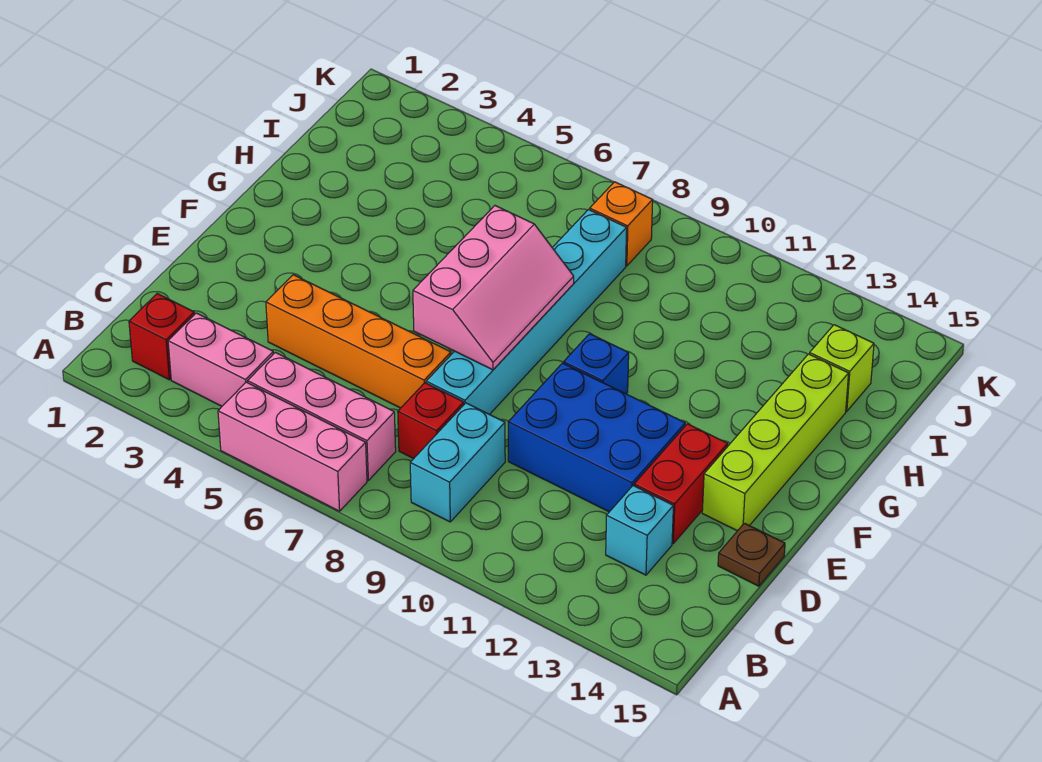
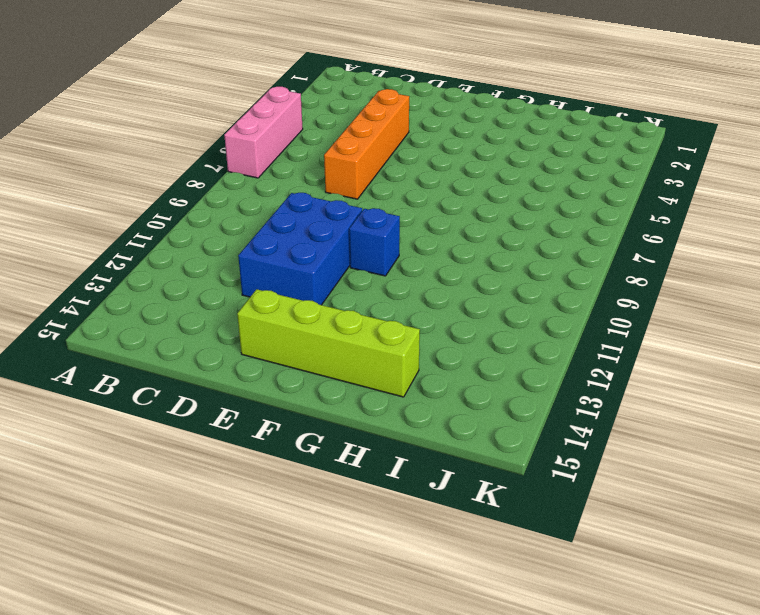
none -> red brick B2 level 1
none -> pink brick B3:B4 level 1
none -> pink brick B5:B7 level 1

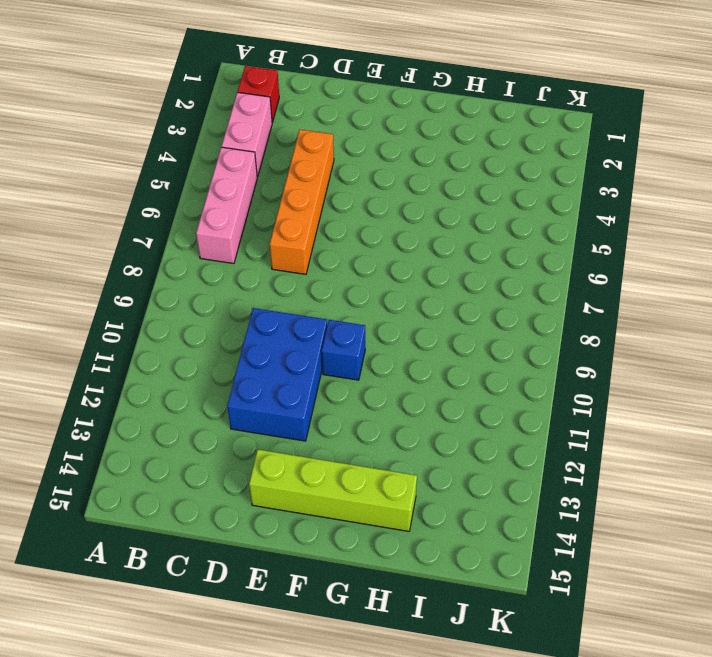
none -> pink brick A5:A7 level 1
none -> cyan brick B9:C9 level 1
none -> red brick C8 level 1

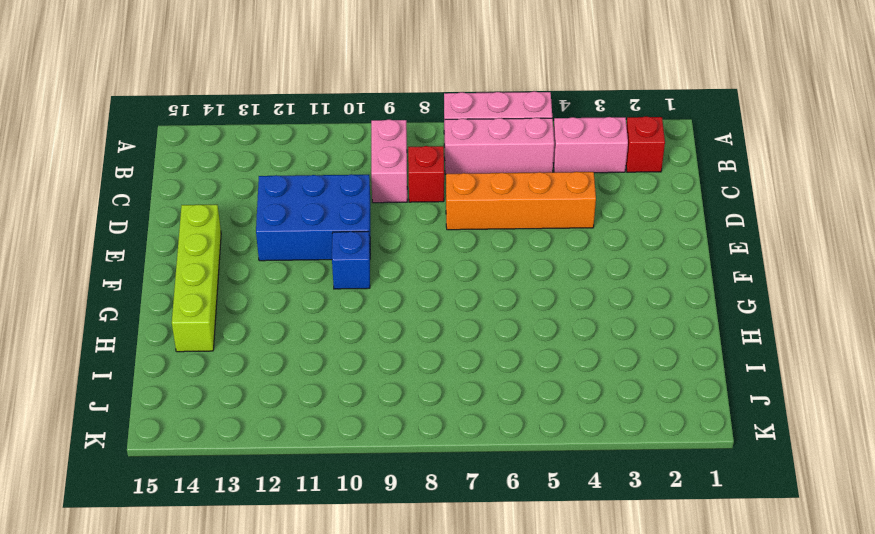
pink brick B9:C9 level 1 -> cyan brick B9:C9 level 1
none -> cyan brick C13 level 1
none -> cyan brick D8:I8 level 1
none -> red brick D13:E13 level 1

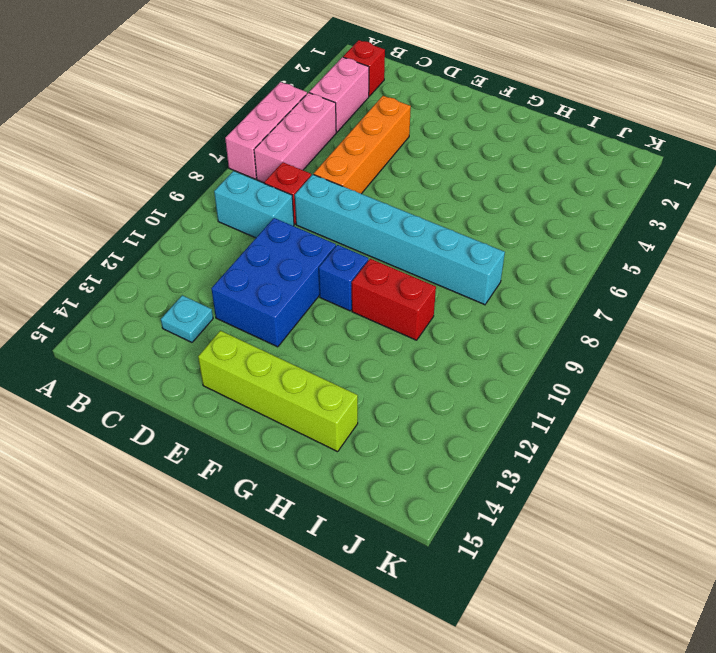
cyan plate C13 level 1 -> cyan brick C13 level 1
red brick G10:H10 level 1 -> red brick D13:E13 level 1
none -> brown plate D15 level 1
none -> lime brick I14 level 1
none -> orange brick J8 level 1

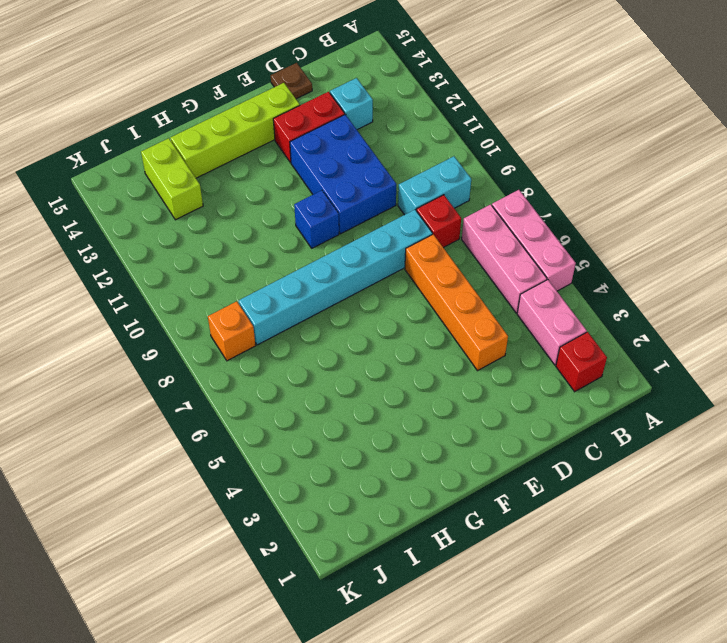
lime brick I13:I14 level 1 -> lime brick I14 level 1
none -> pink slope E7:G8 level 2 top 7

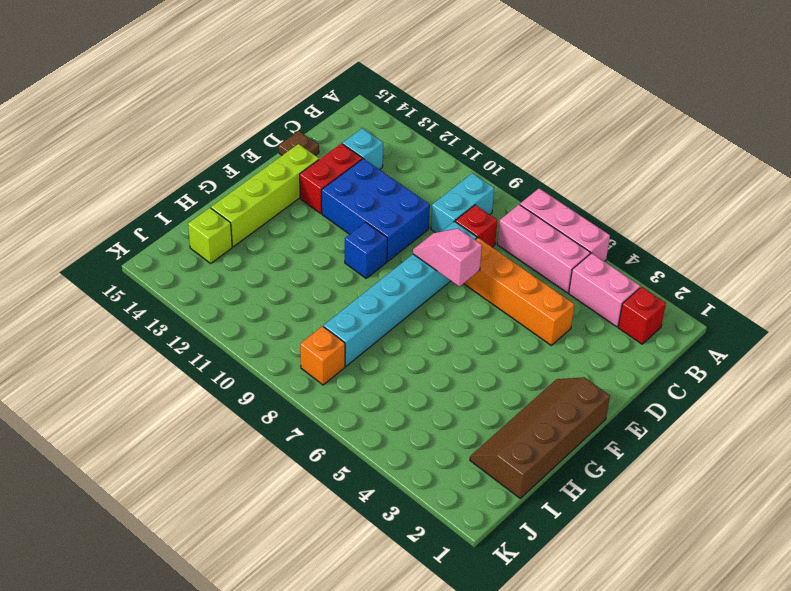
pink slope E7:E8 level 2 top 7 -> pink slope E7:G8 level 2 top 7
brown slope F1:I2 level 1 top 1 -> none

